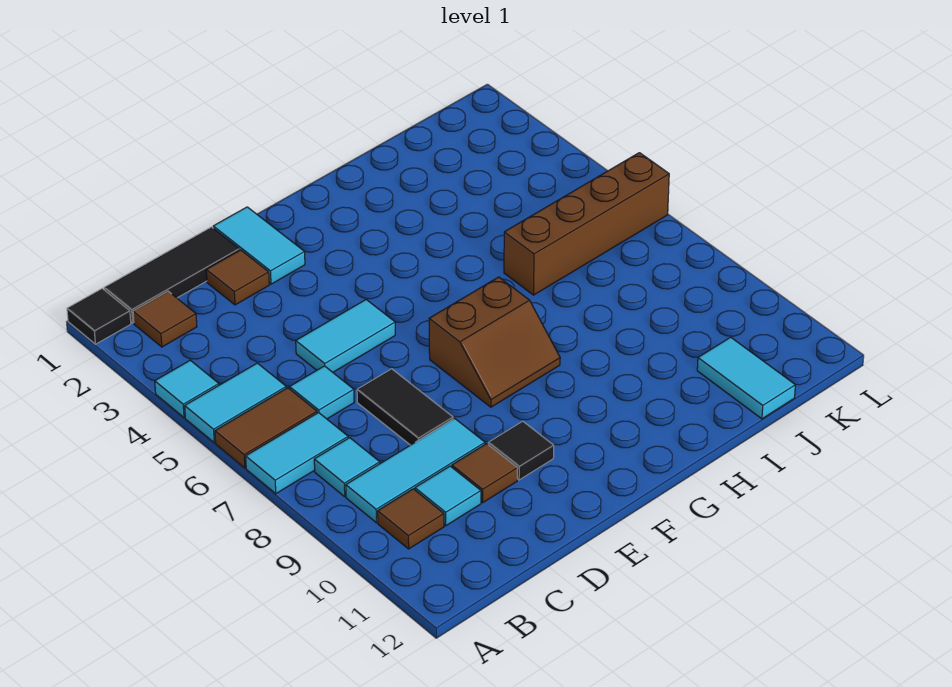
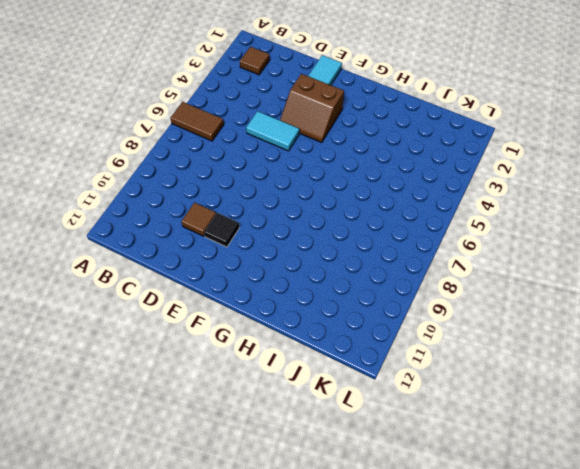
brown slope E3:F4 level 1 top 3 -> brown slope F7:G8 level 1 top 7
none -> black tile A1 level 1
none -> cyan tile A4 level 1
none -> cyan tile A5:B5 level 1

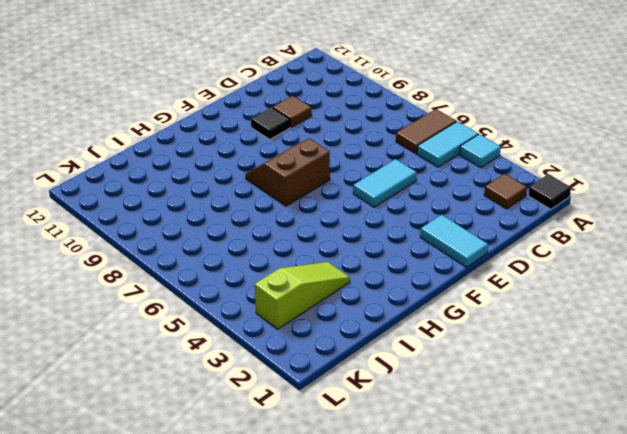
lime slope I3:K3 level 1 top K -> none
none -> cyan tile A7:B7 level 1
none -> black tile B1:D1 level 1
none -> cyan tile B8 level 1

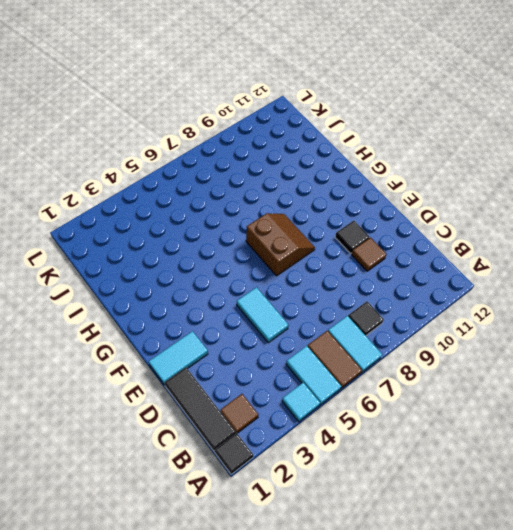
black tile B8 level 1 -> cyan tile B8 level 1
none -> cyan tile B9:D9 level 1
none -> brown tile B10 level 1
none -> cyan tile C6 level 1

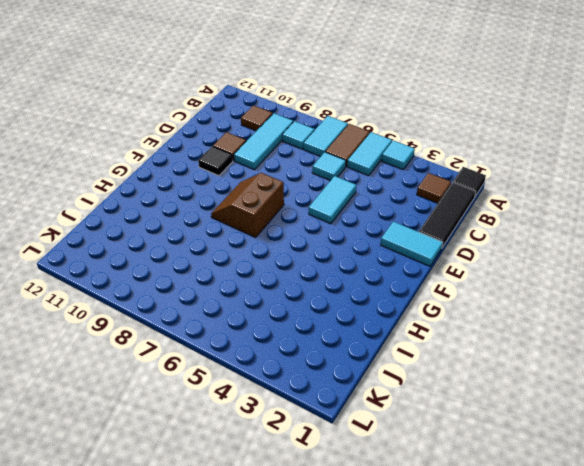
none -> cyan tile C10 level 1
none -> brown tile D2 level 1
none -> black tile D7:D8 level 1

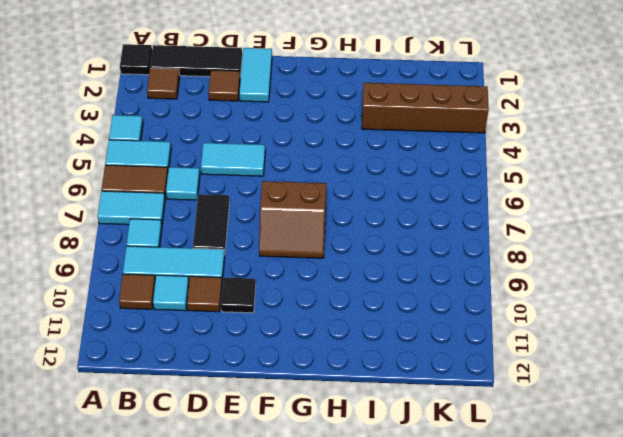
brown brick I3:L3 level 1 -> brown brick I6:L6 level 1
none -> cyan tile J11:J12 level 1

